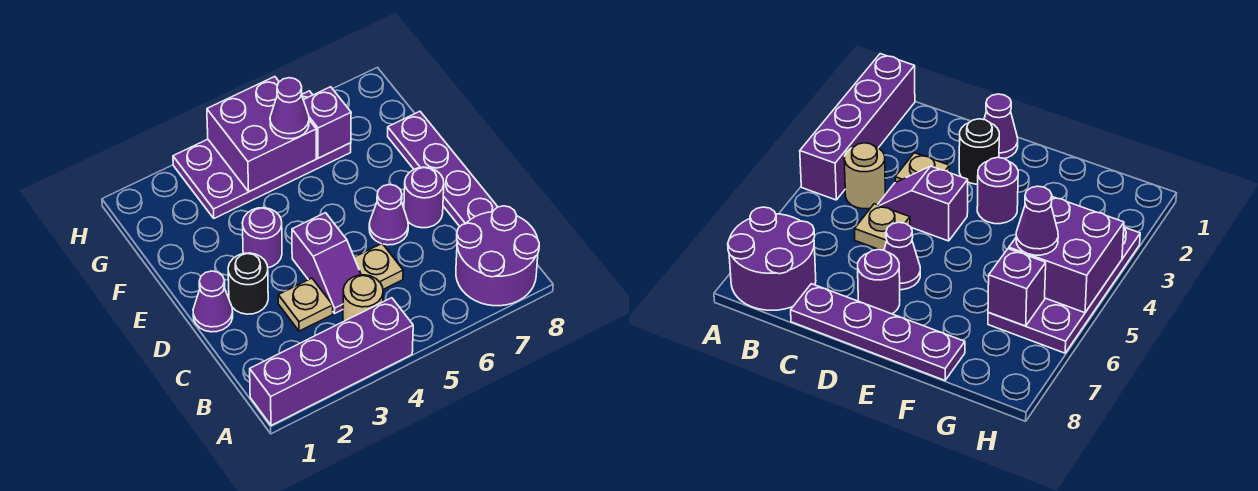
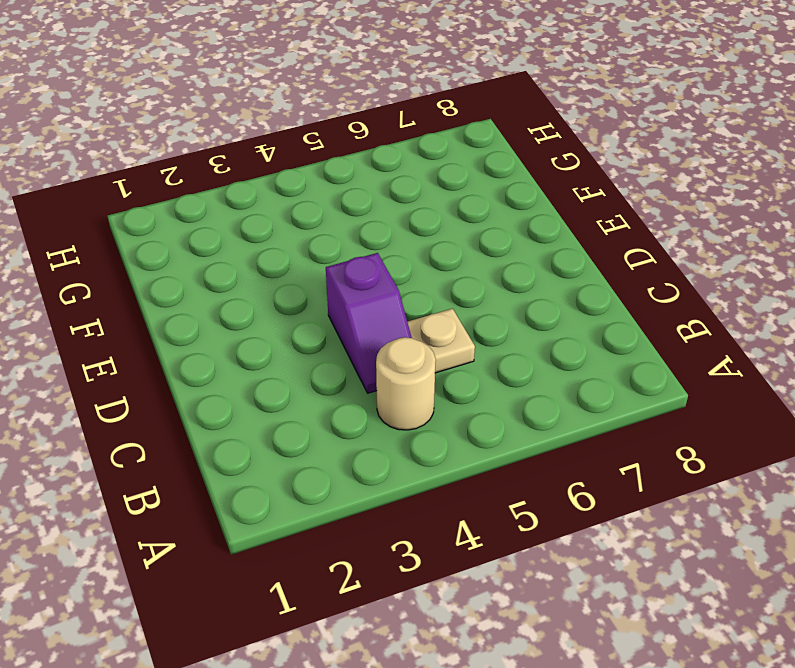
none -> purple brick A1:A4 level 1
none -> purple round brick A7:B8 level 1
none -> tan plate C3 level 1

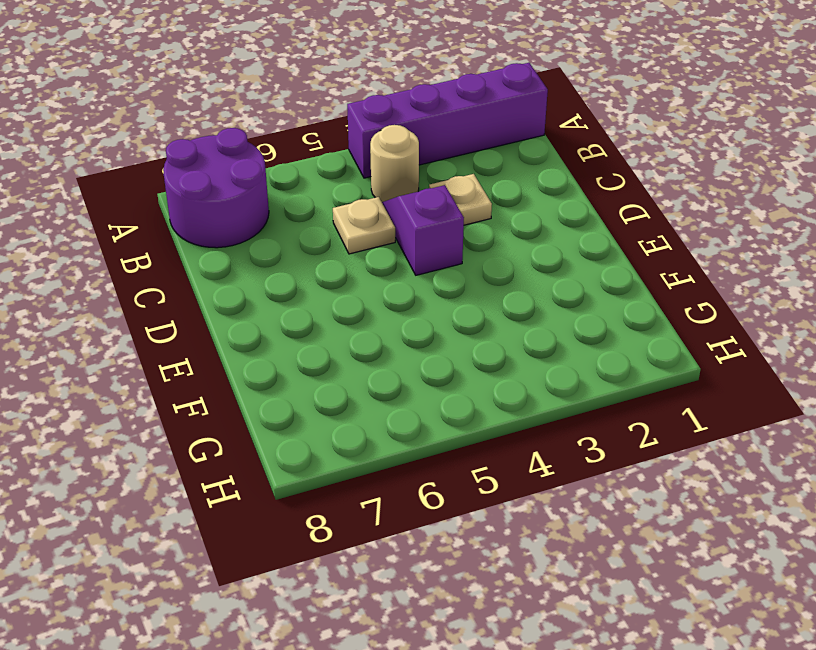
none -> purple plate C8:F8 level 1
none -> purple cone D1 level 1
none -> black round brick D2 level 1

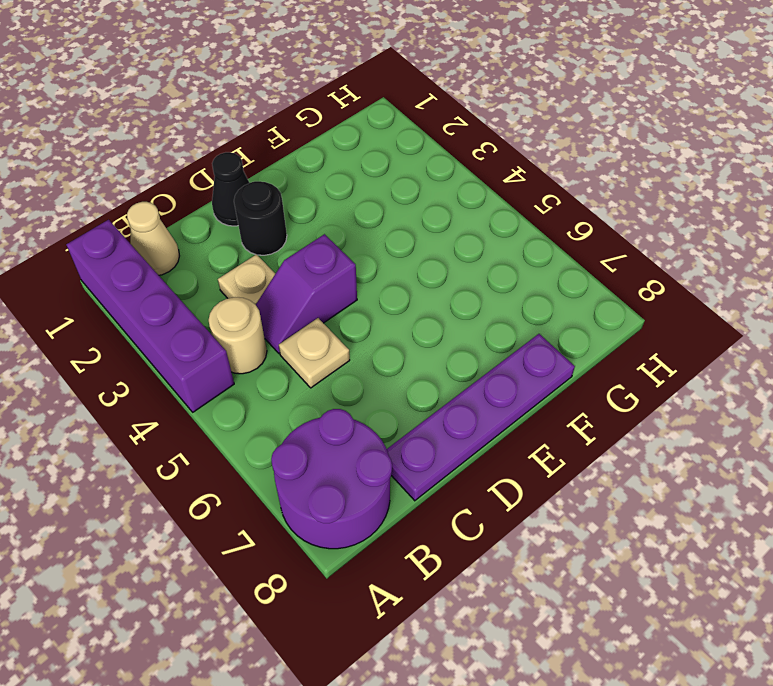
tan cone B1 level 1 -> none
black cone D1 level 1 -> purple cone D1 level 1
none -> purple cone D6 level 1
none -> purple round brick D7 level 1
none -> purple round brick E3 level 1

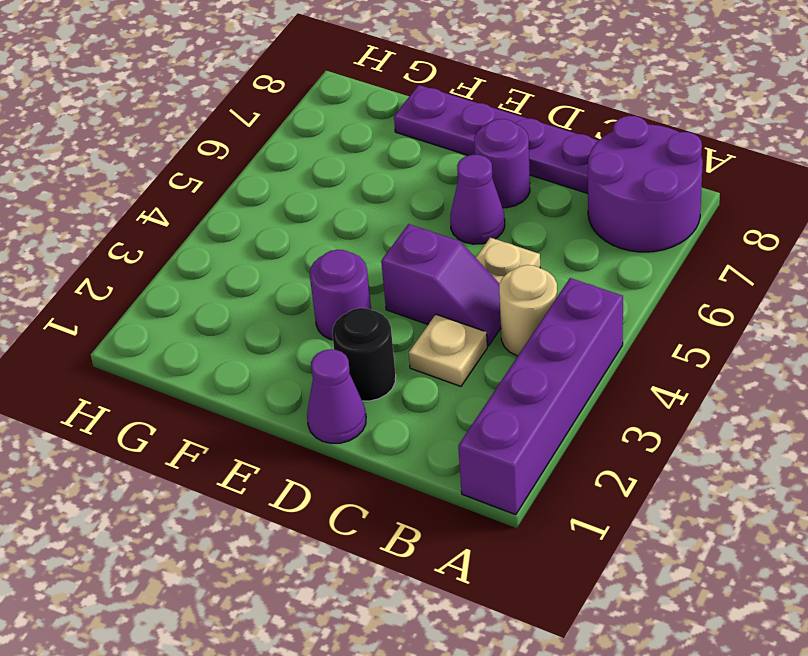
none -> purple plate G3:H6 level 1
none -> purple brick G4:H5 level 2
none -> purple brick G6 level 2

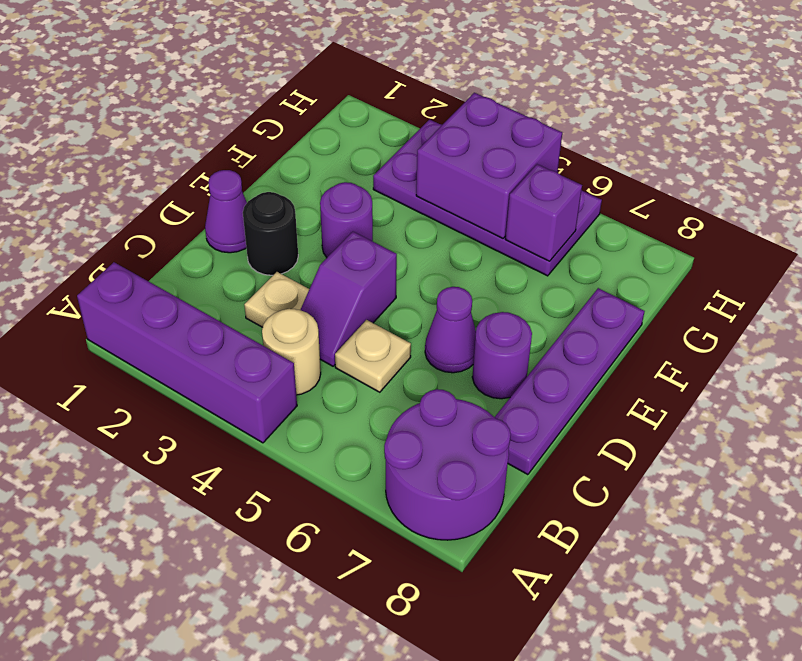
none -> purple cone G5 level 3

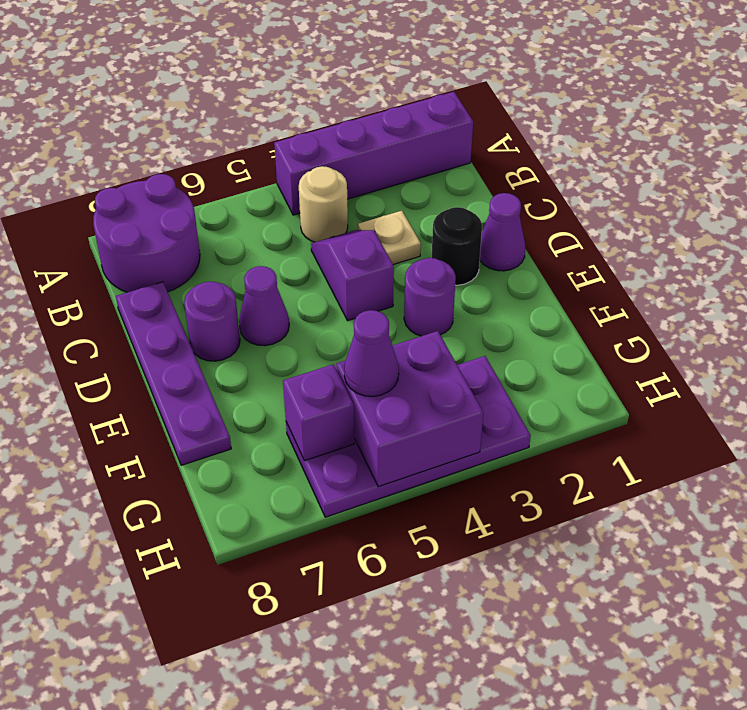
none -> tan plate C5 level 1

